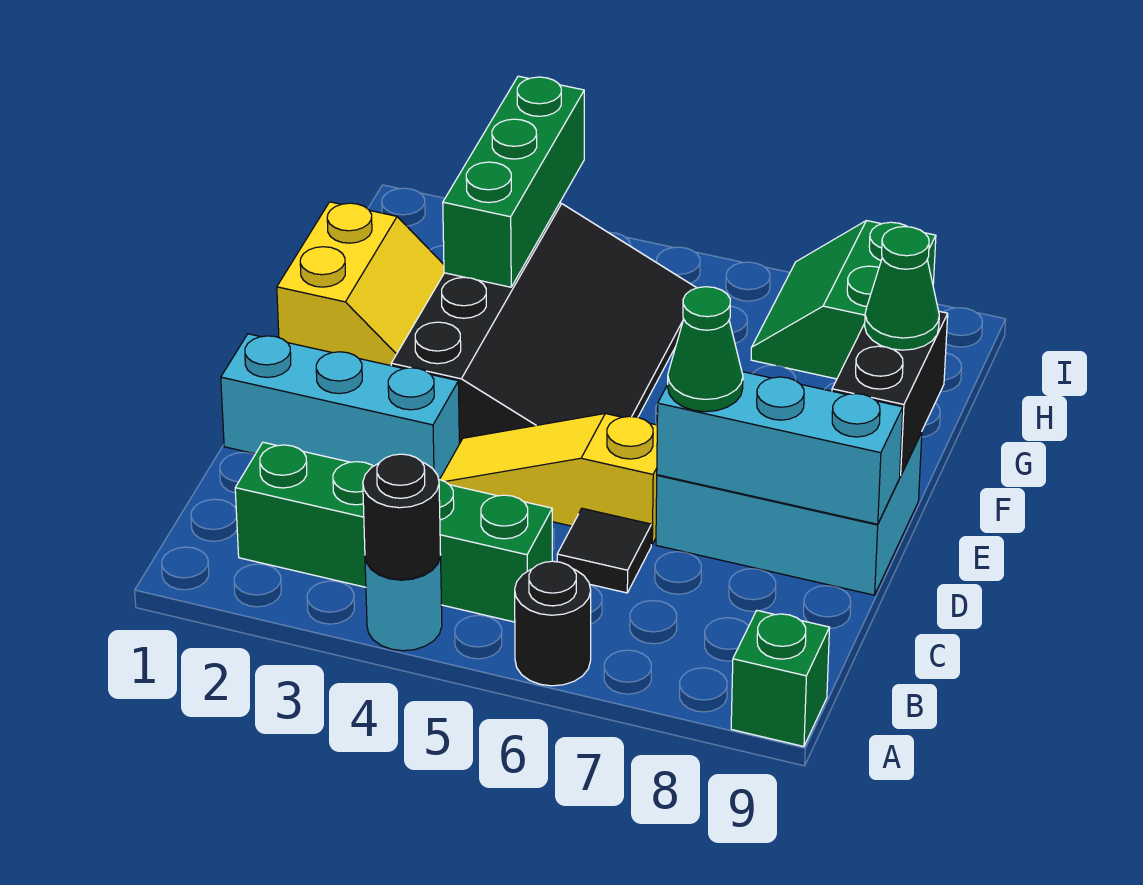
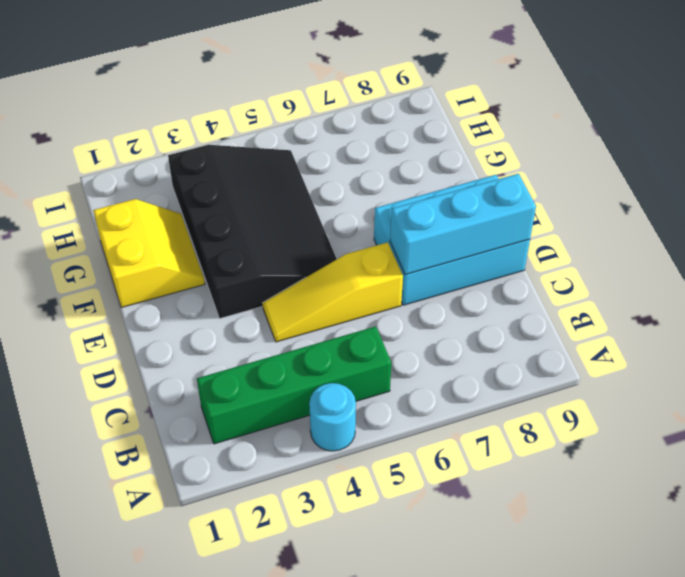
none -> black round brick A6 level 1
none -> green brick A9 level 1
none -> black tile C6 level 1

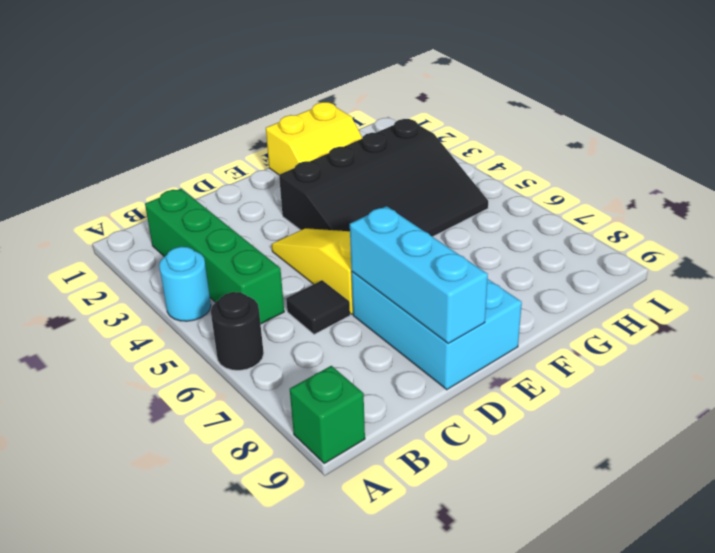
none -> cyan brick D1:D3 level 1
none -> green slope H7:I8 level 1 top 8
none -> black round brick A4 level 2

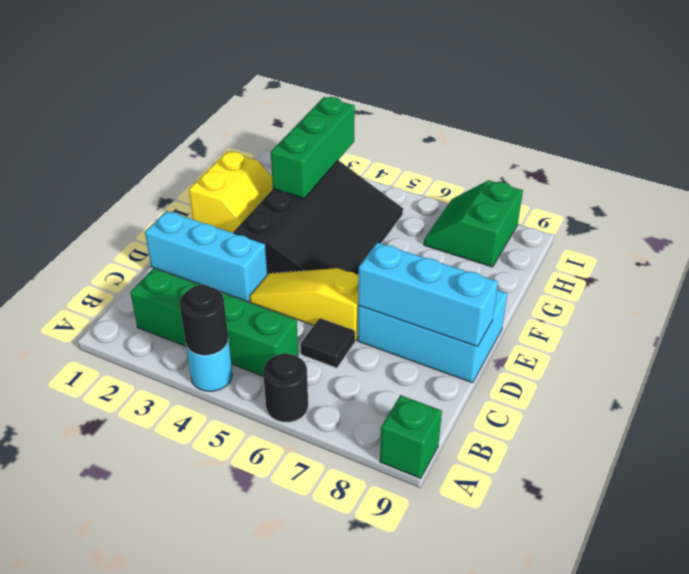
none -> black brick E9:F9 level 2
none -> green cone D7 level 3
none -> green cone F9 level 3

